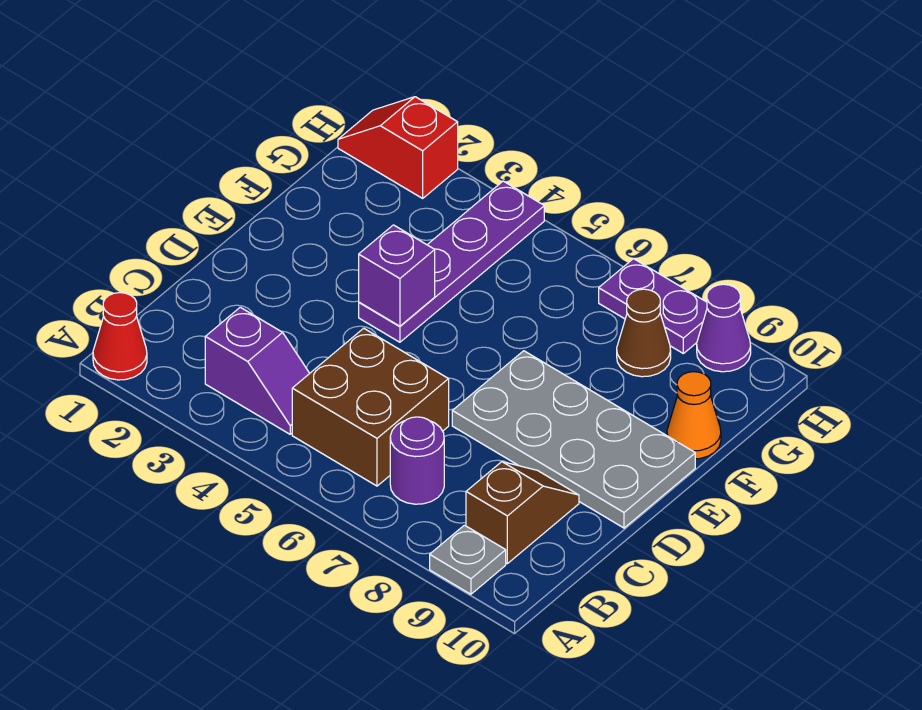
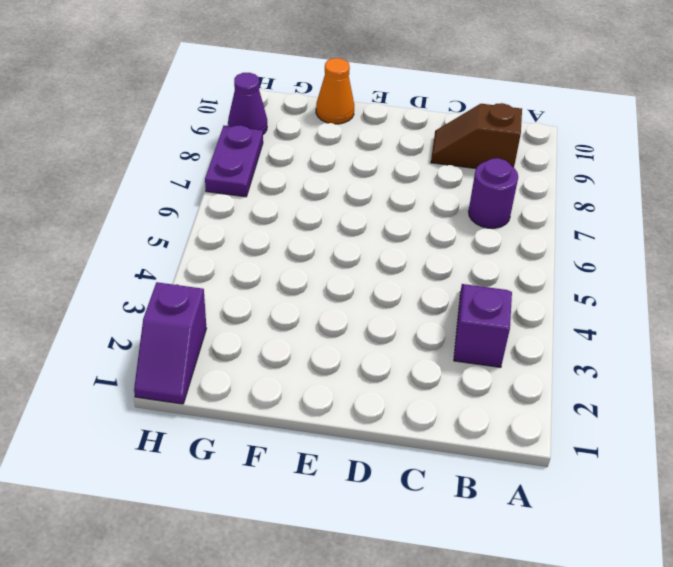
purple slope H1:H2 level 1 top 2 -> red slope H1:H2 level 1 top 2
none -> red cone A1 level 1
none -> grey plate A9 level 1
none -> brown brick B5:C6 level 1

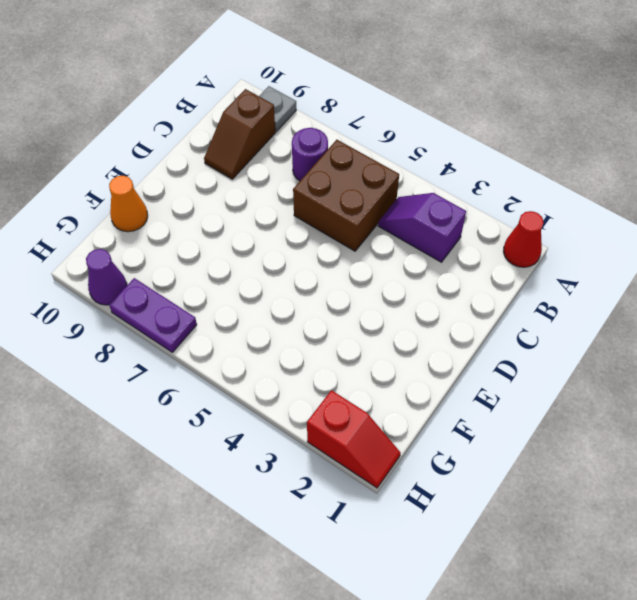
none -> grey plate D7:E10 level 1
none -> purple plate E4:H4 level 1
none -> brown cone G8 level 1

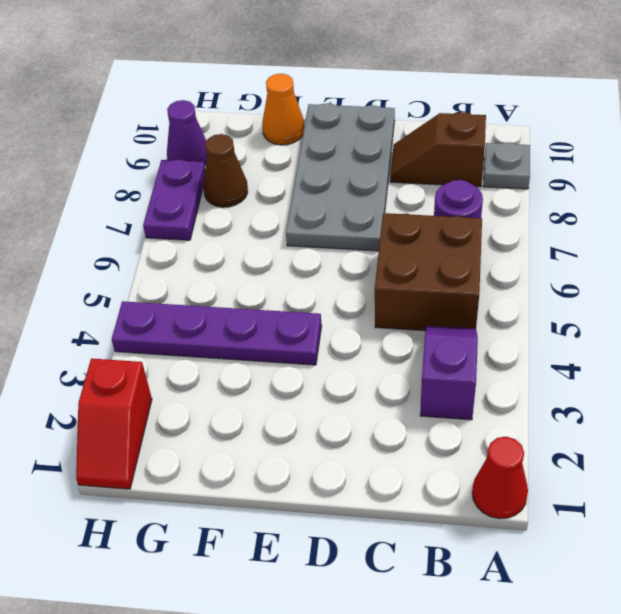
none -> purple brick E4 level 2

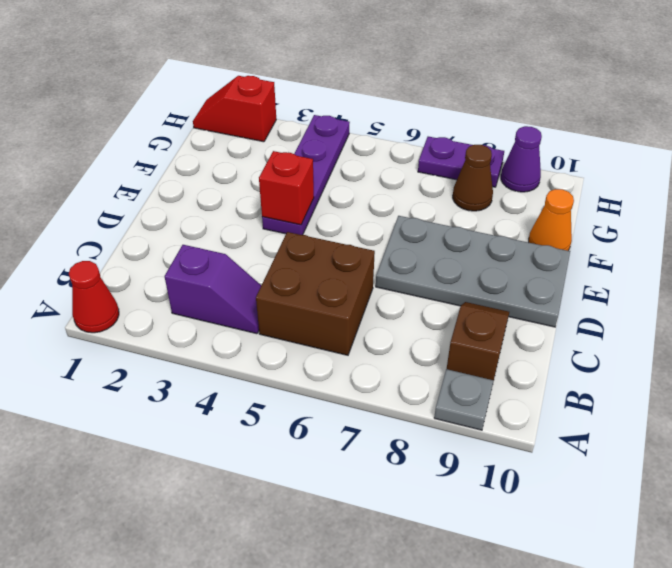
red brick E4 level 2 -> purple brick E4 level 2
none -> purple round brick B7 level 1

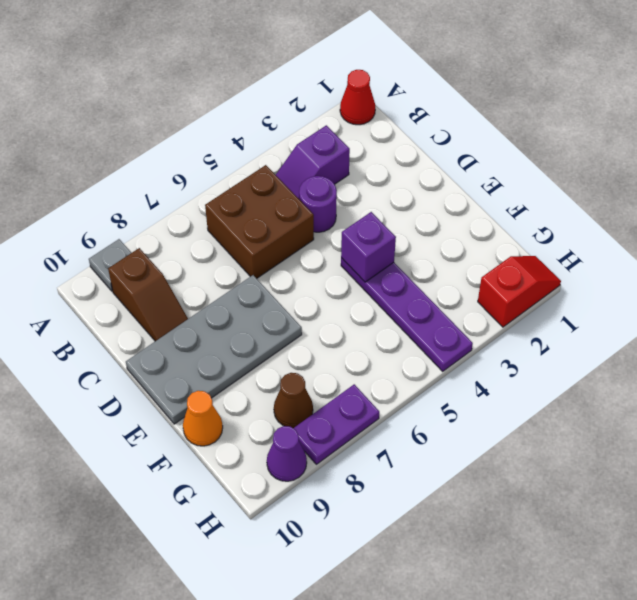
purple round brick C4 level 1 -> purple round brick B7 level 1

